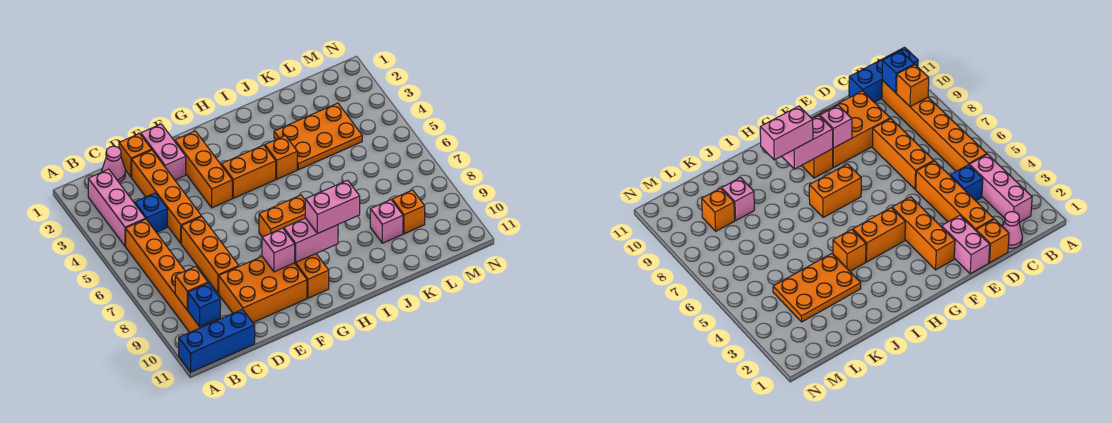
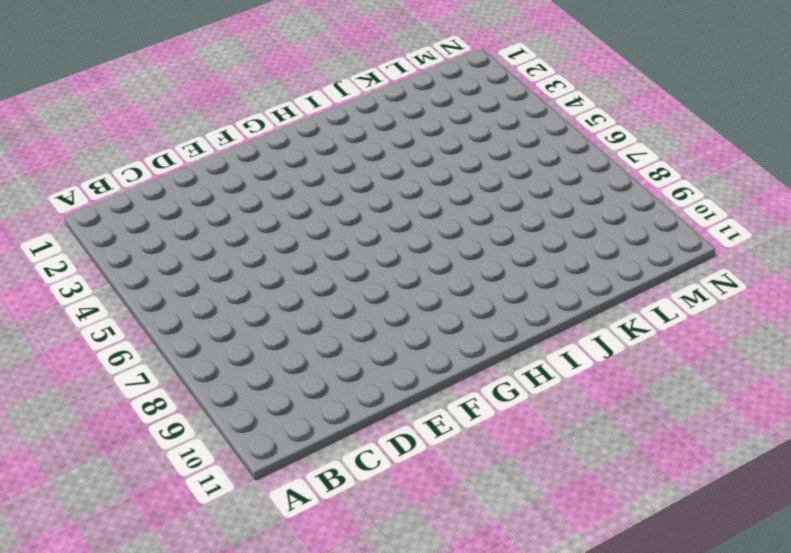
none -> blue brick A11:C11 level 1
none -> pink brick B2:B4 level 1
none -> orange brick B5:B10 level 1

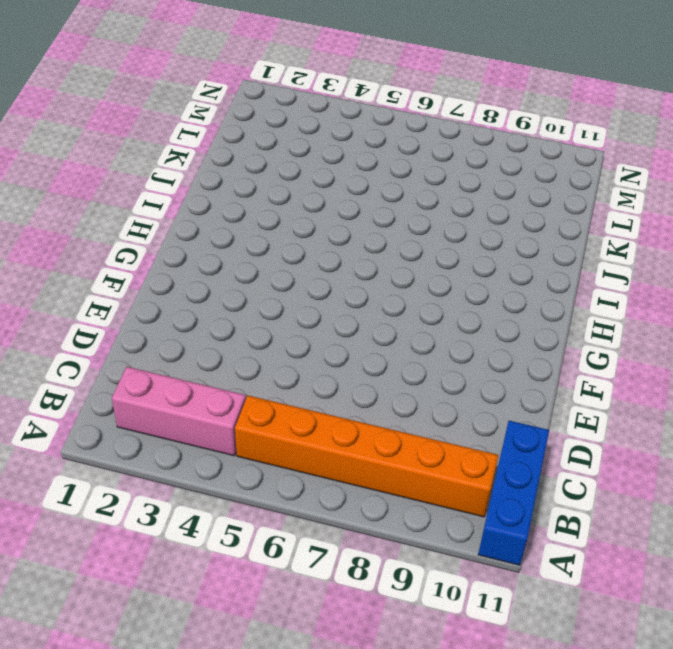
none -> pink cone C1 level 1
none -> blue brick C4 level 1
none -> orange brick D1 level 1

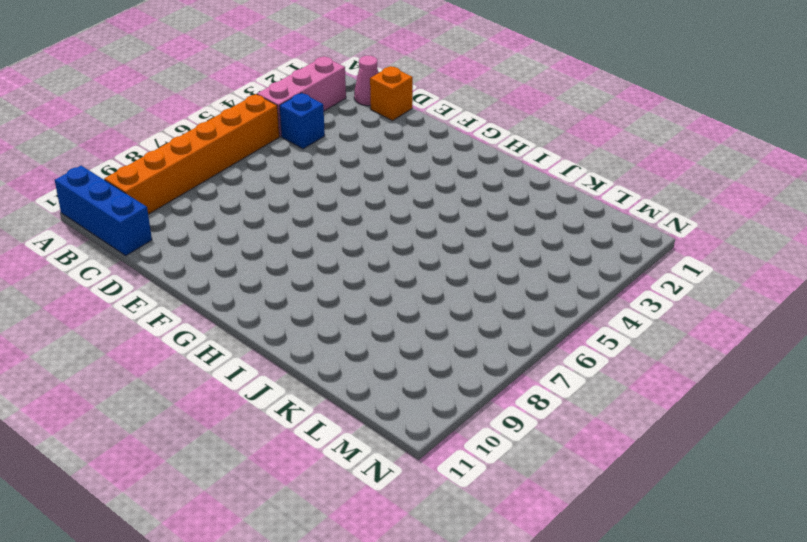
none -> orange brick D2:D5 level 1
none -> orange brick D6:D8 level 1
none -> orange brick D9:F10 level 1

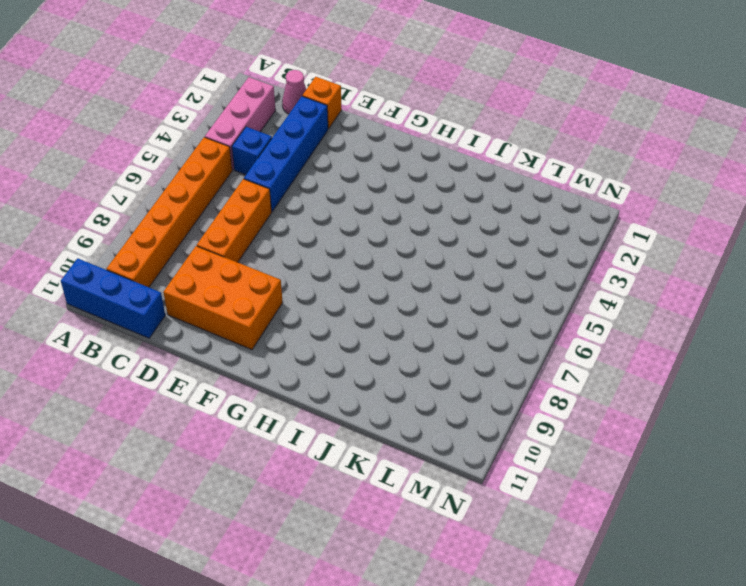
blue brick D2:D5 level 1 -> orange brick D2:D5 level 1
none -> pink brick E1:E2 level 1
none -> orange brick F2:F4 level 1
none -> orange brick G4:H4 level 1

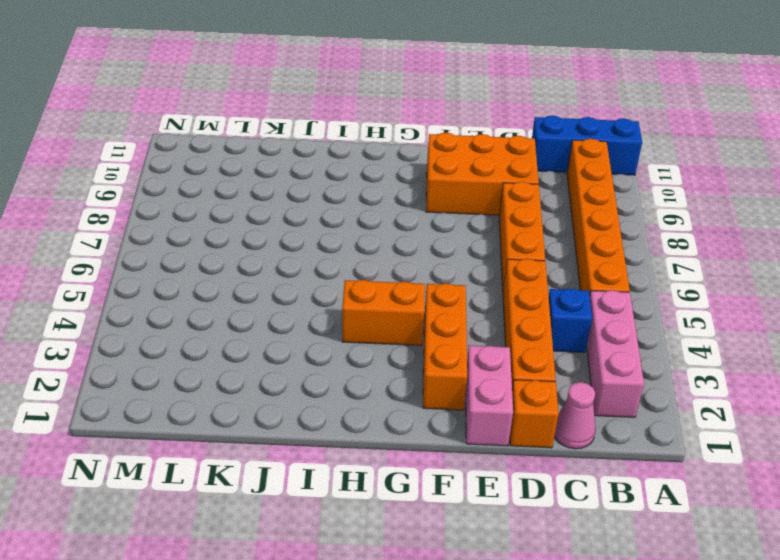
none -> orange brick G7:H7 level 1
none -> orange brick G9:G10 level 1
none -> orange brick I4 level 1

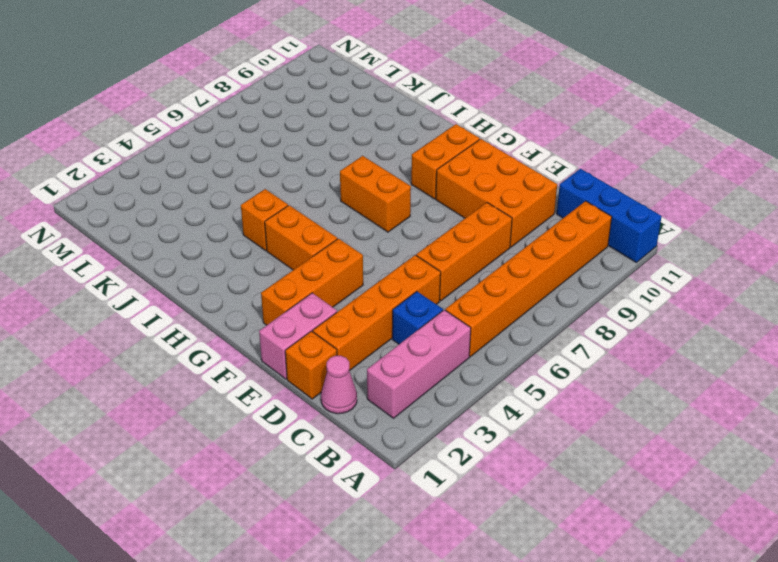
none -> orange plate J3:L4 level 1
none -> pink brick K9 level 1
none -> orange brick L9 level 1

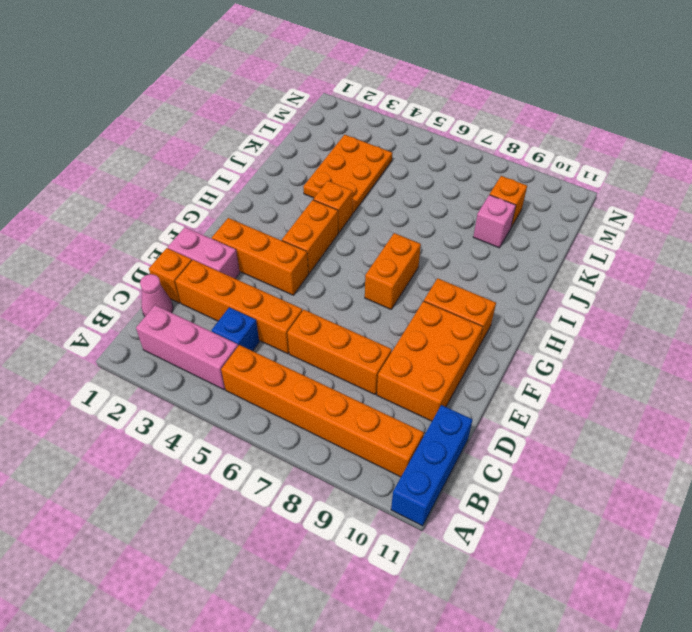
none -> orange brick B9 level 2
none -> blue brick B10 level 2
none -> pink brick F9 level 2

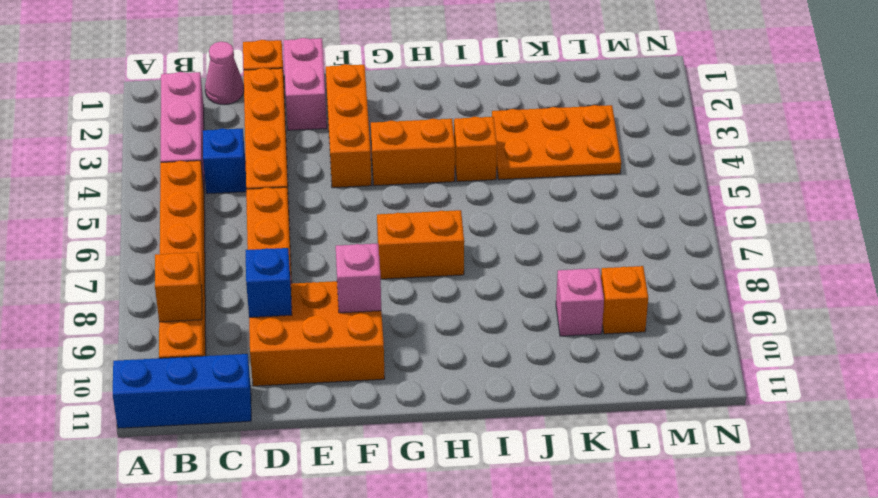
blue brick D9 level 2 -> blue brick B10 level 2
none -> orange brick G9:G10 level 1
none -> pink brick G9:H9 level 2
none -> pink brick H9:I9 level 3

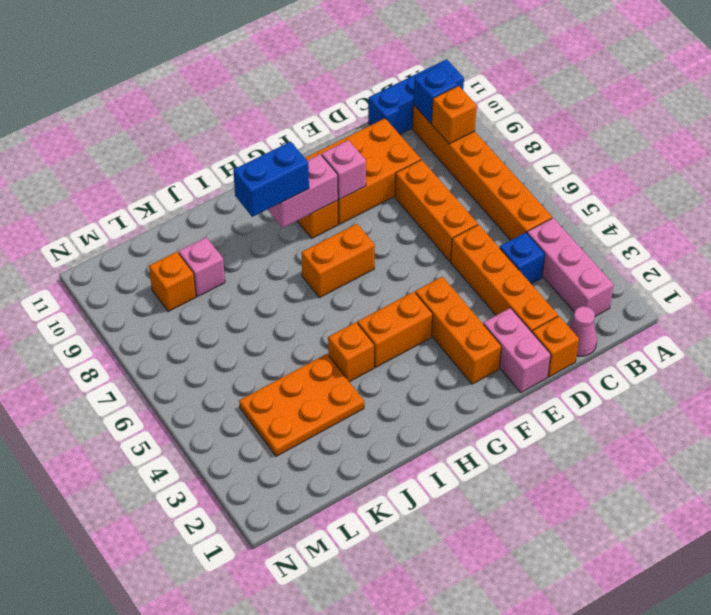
blue brick H9:I9 level 3 -> pink brick H9:I9 level 3

